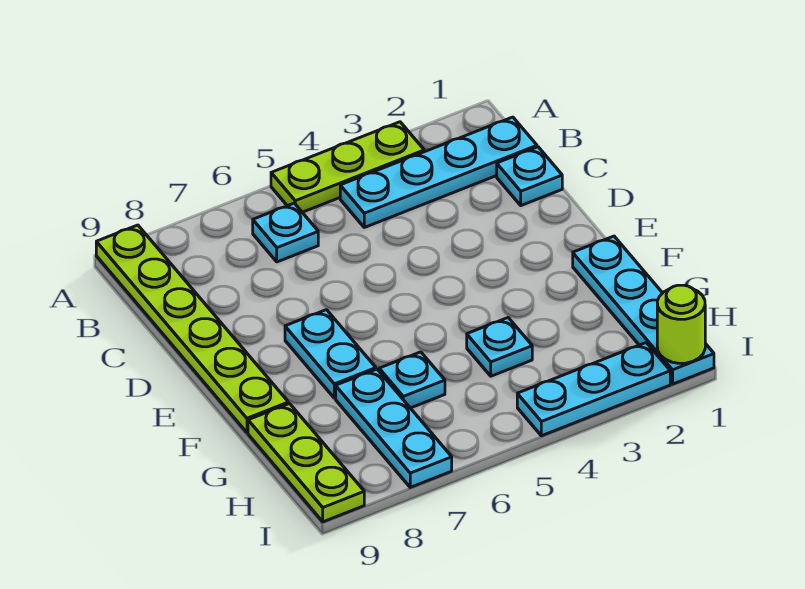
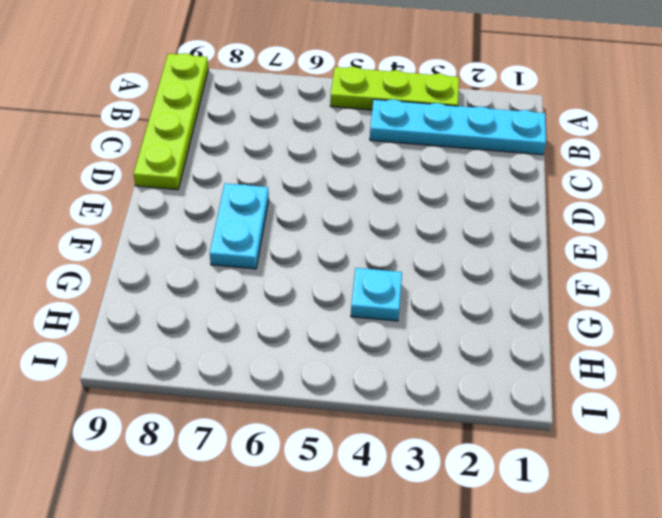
lime plate A9:D9 level 1 -> lime plate A9:F9 level 1
none -> cyan plate B6 level 1
none -> cyan plate C1 level 1
none -> cyan plate F1:I1 level 1

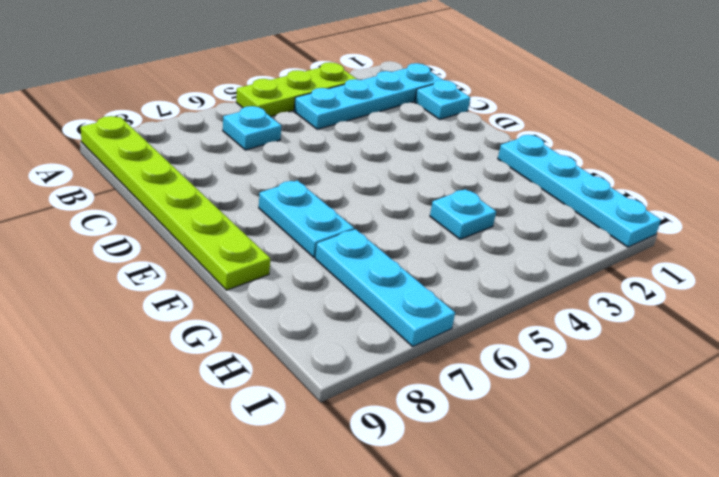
none -> cyan plate G6 level 1
none -> lime plate G9:I9 level 1
none -> cyan plate I2:I4 level 1

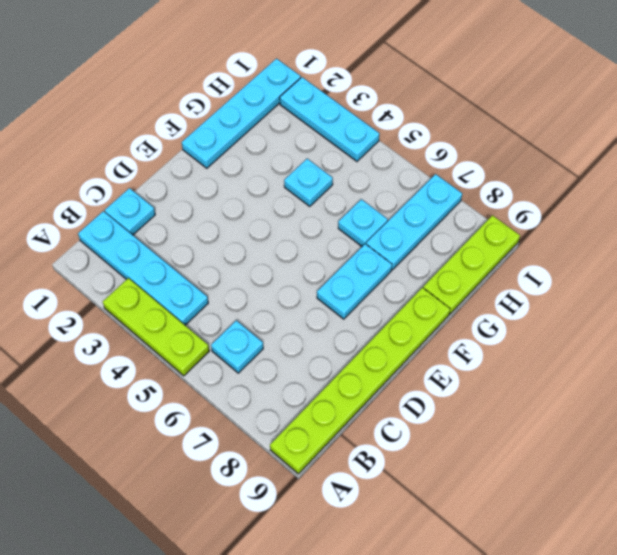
none -> lime round brick I1 level 2

